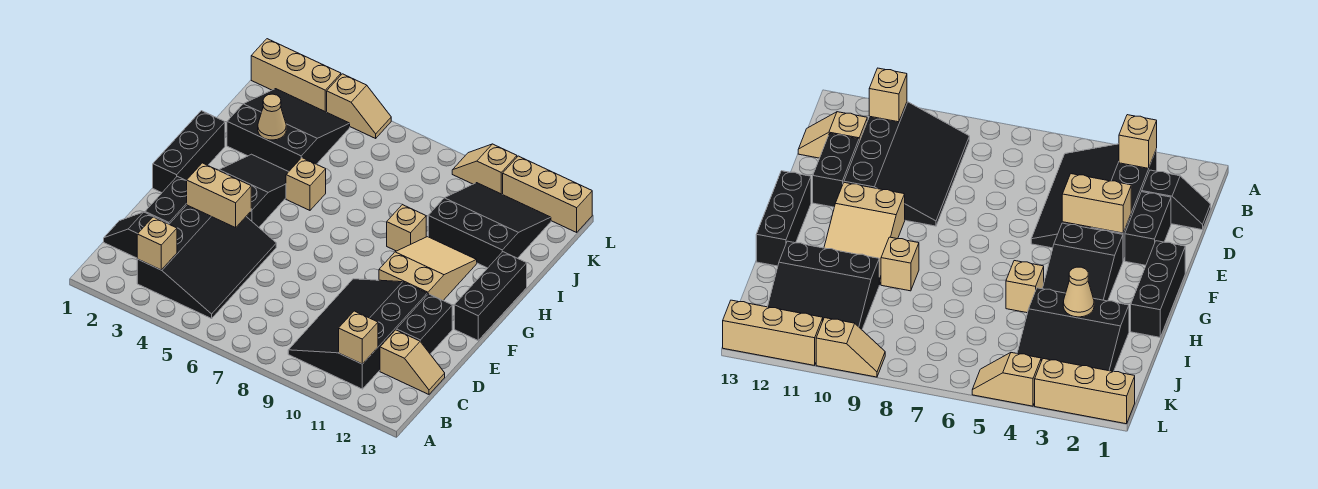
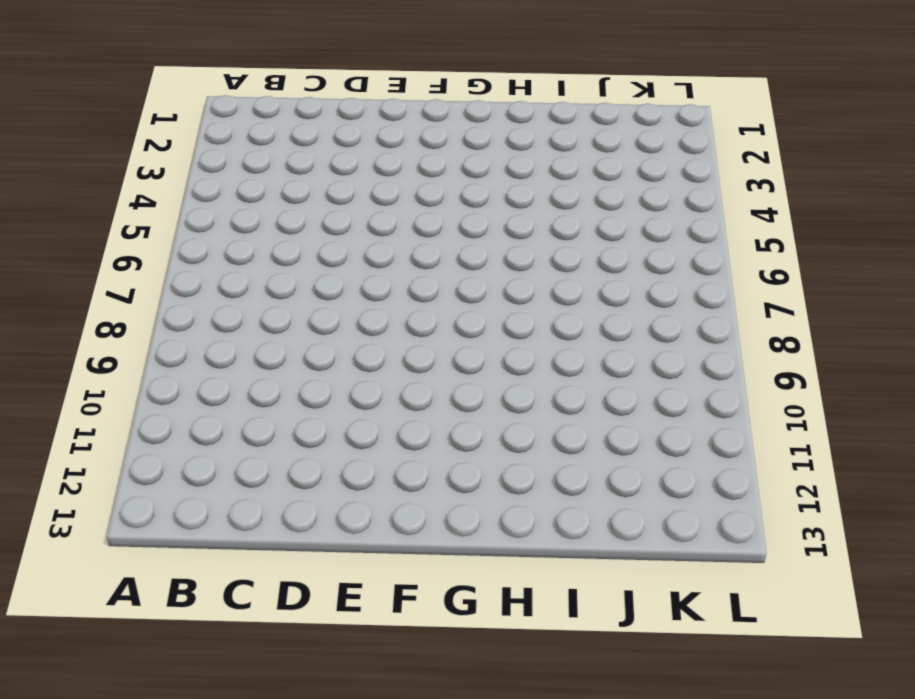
none -> black slope B3:E5 level 1 top 3
none -> black slope B9:E11 level 1 top 11
none -> black slope C1:C2 level 1 top 2

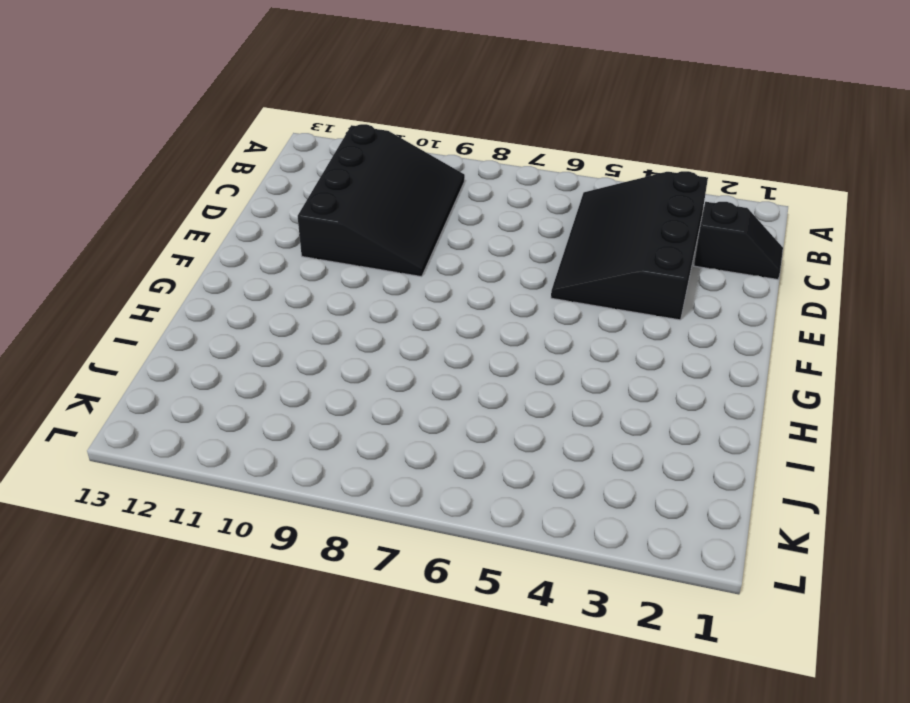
none -> tan slope C12:C13 level 1 top 12
none -> black brick D2:E2 level 1
none -> black brick D12:E12 level 1

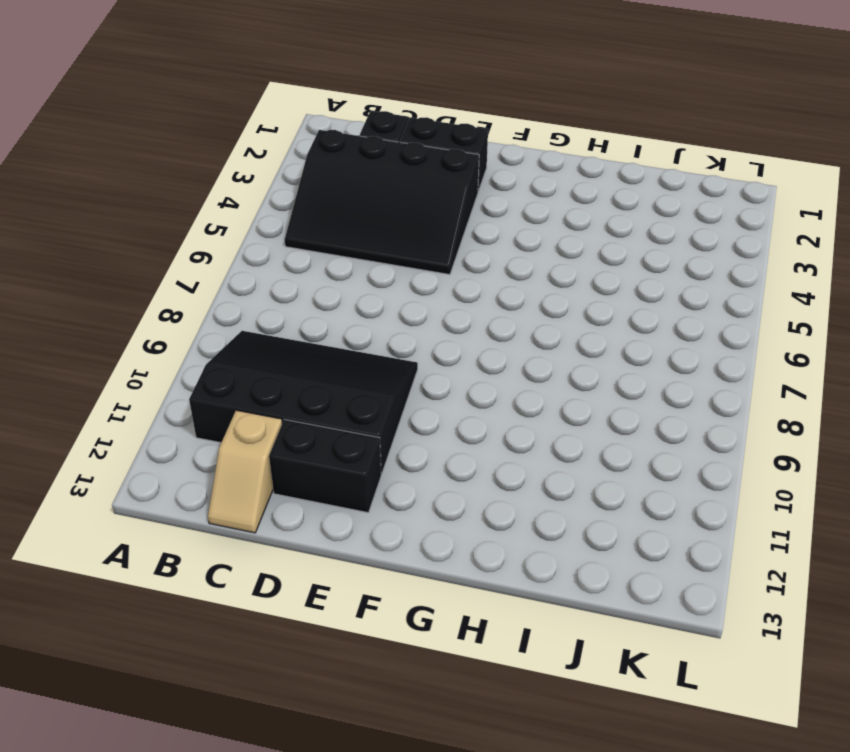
none -> black brick F1:H1 level 1
none -> black slope F3:H4 level 1 top F
none -> tan slope F10:H11 level 1 top F

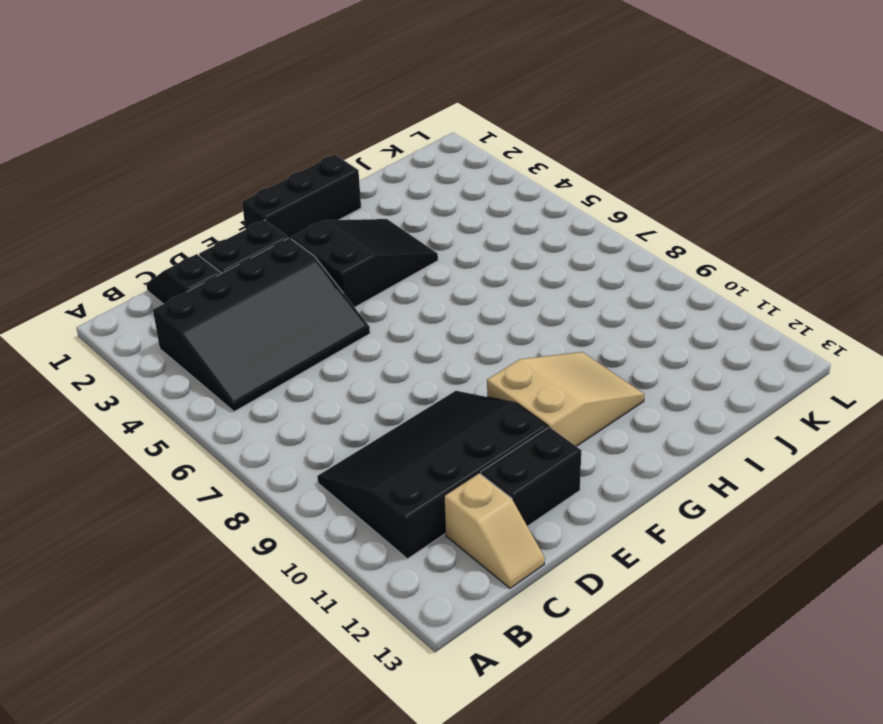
none -> black brick F13:H13 level 1
none -> tan brick H5 level 1
none -> tan brick H9 level 1

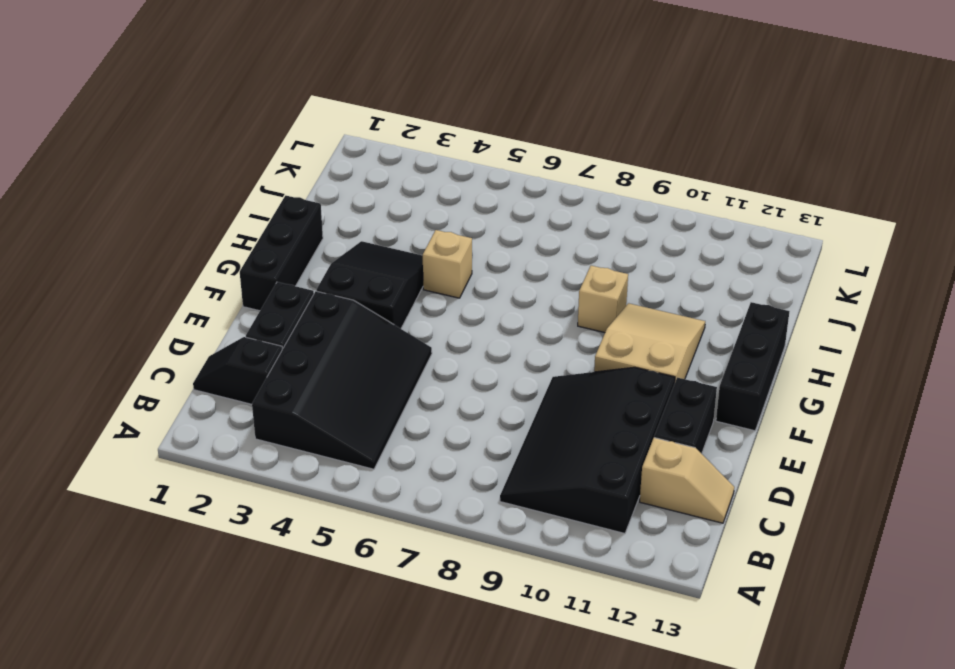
none -> black slope I2:K4 level 1 top I
none -> black slope I10:K12 level 1 top I
none -> tan brick L1:L3 level 1

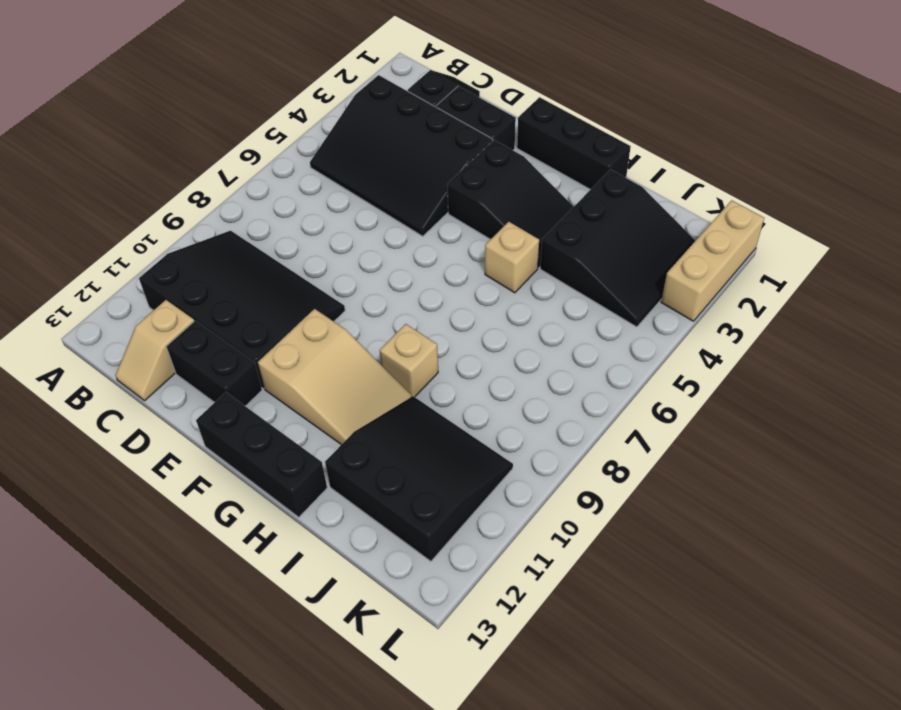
black slope I10:K12 level 1 top 12 -> black slope I10:K12 level 1 top I
none -> tan slope L4:L5 level 1 top 4
none -> tan slope L9:L10 level 1 top 10
none -> tan brick L11:L13 level 1

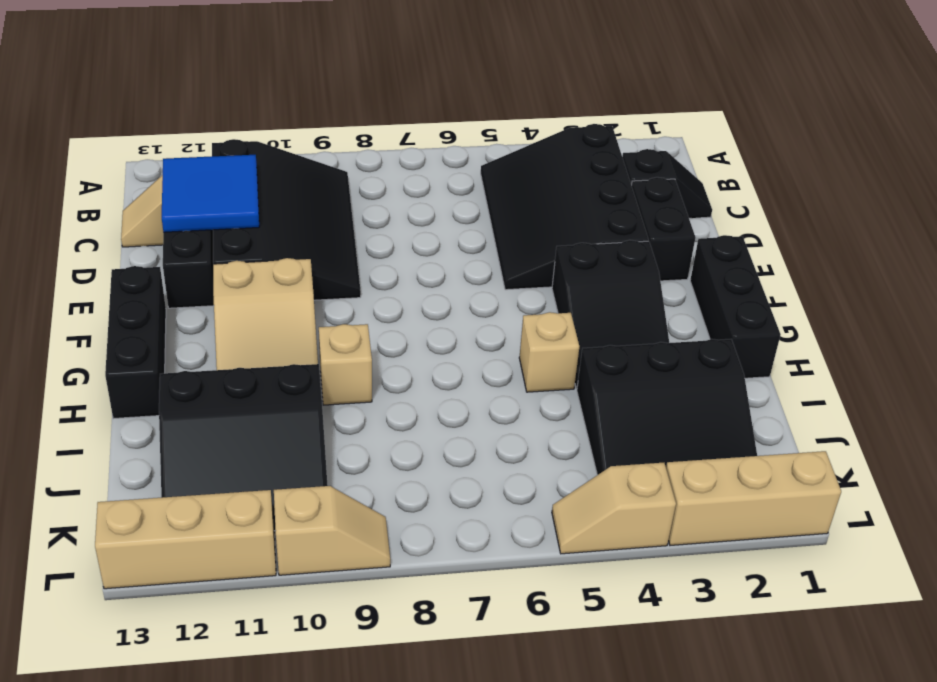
blue tile C11:D12 level 2 -> none
none -> tan brick B3 level 2
none -> tan brick B11 level 2
none -> tan brick E3:E4 level 2

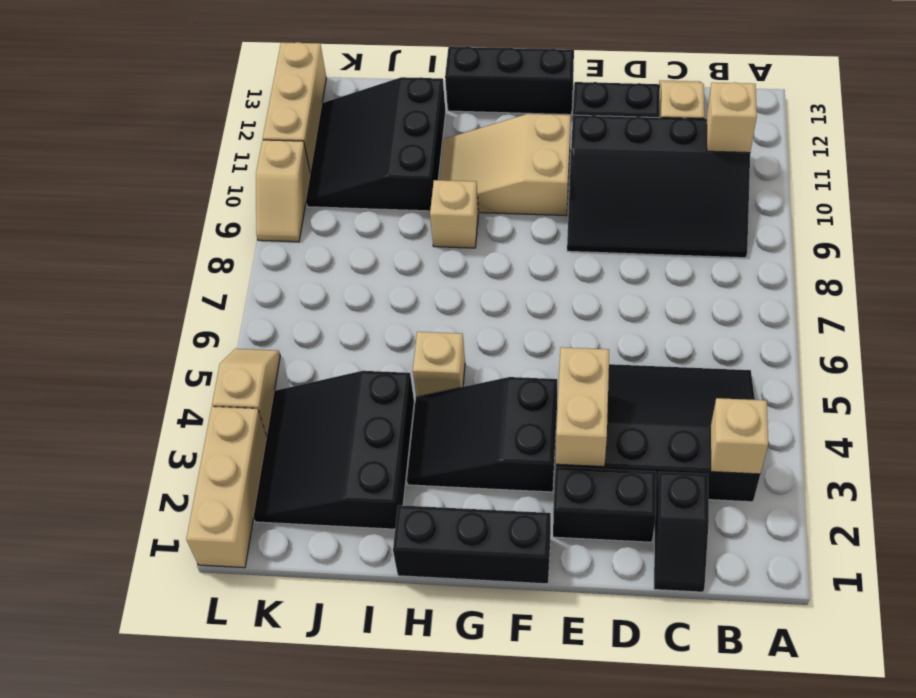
none -> tan cone I3 level 2

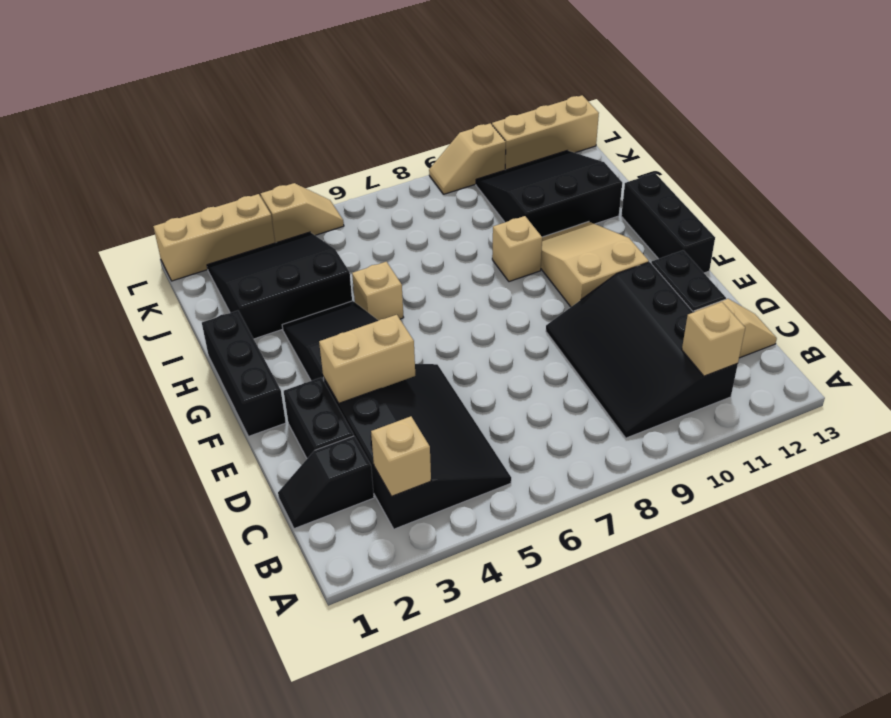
none -> tan cone I3 level 2

